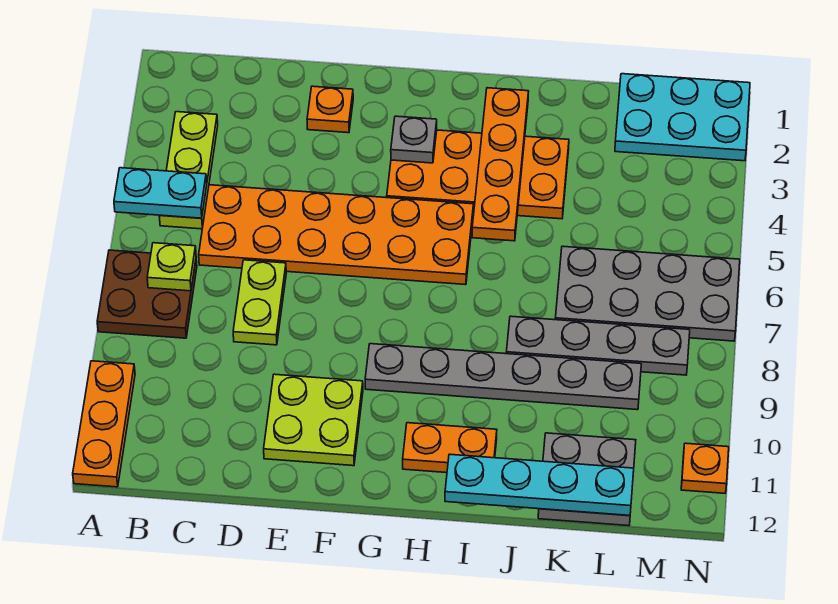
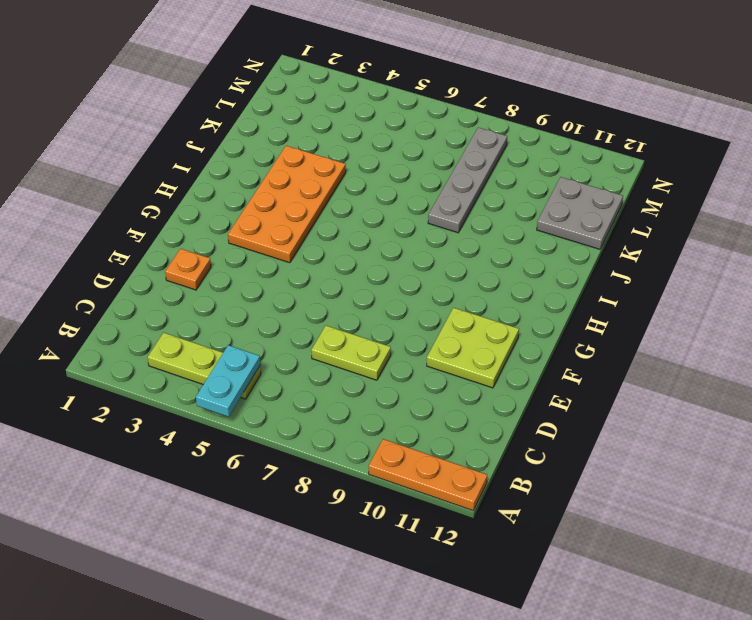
none -> brown plate A7:B8 level 1
none -> orange plate C5:H6 level 1
none -> grey plate G9:L9 level 1

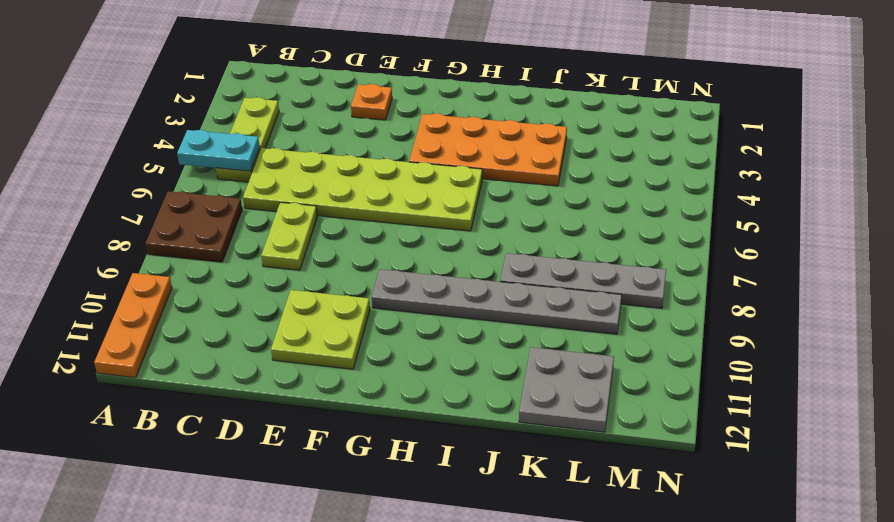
lime plate C5:H6 level 1 -> orange plate C5:H6 level 1
none -> orange plate H11:I11 level 1
none -> grey plate K6:N7 level 1
none -> cyan plate L1:N2 level 1

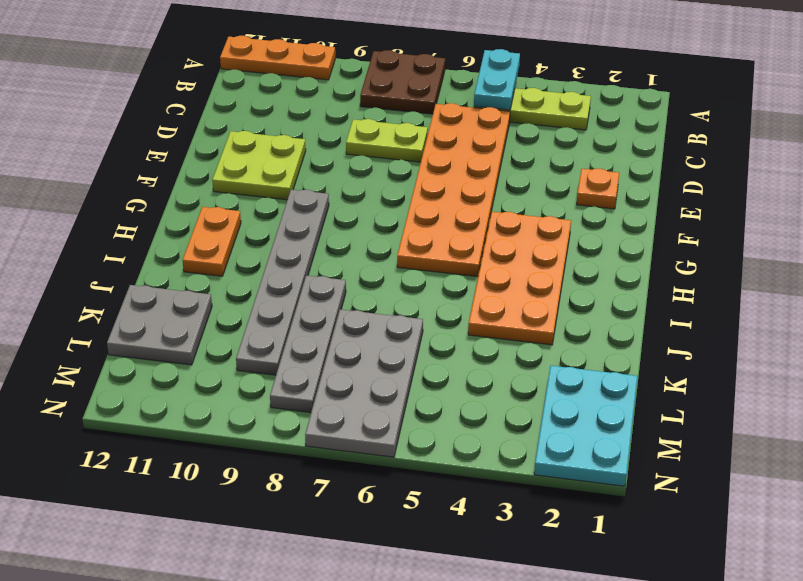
none -> orange plate N11 level 1
none -> lime plate B7 level 2
none -> grey plate G3 level 2

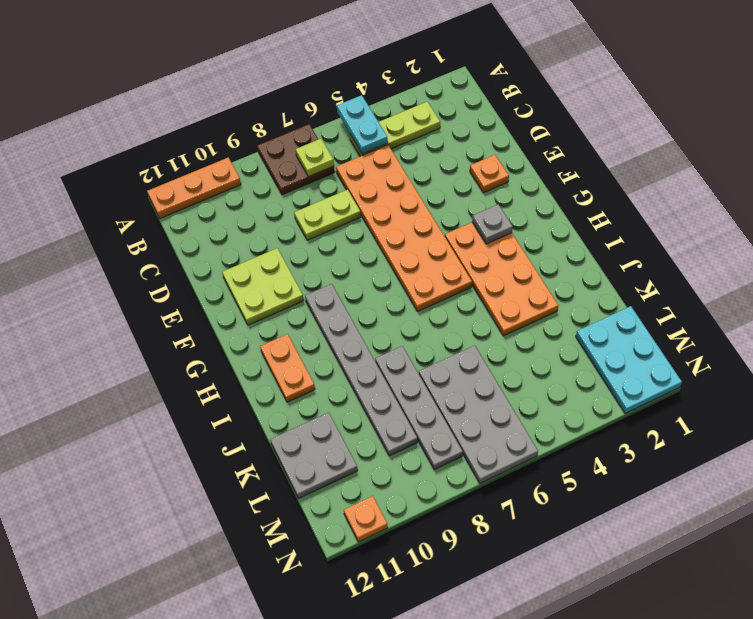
none -> orange plate I2:I5 level 2
none -> cyan plate I12:L12 level 2

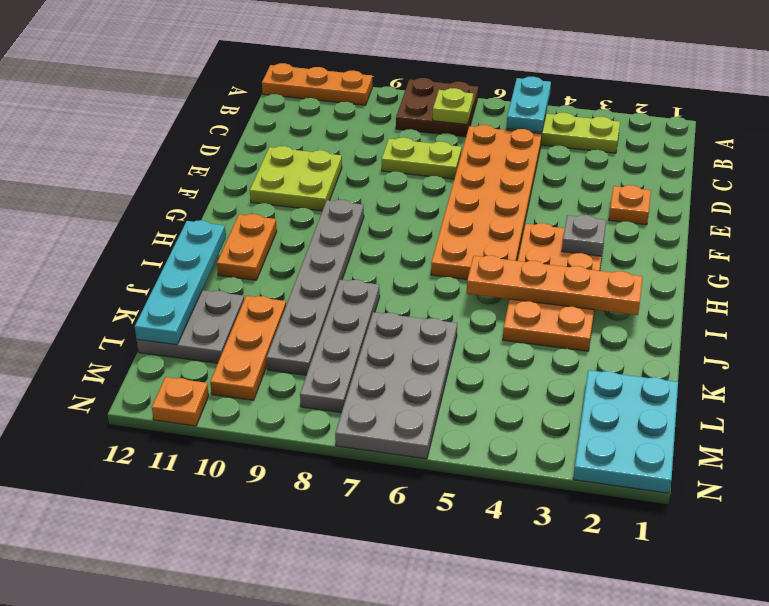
orange plate K10:M10 level 1 -> none

